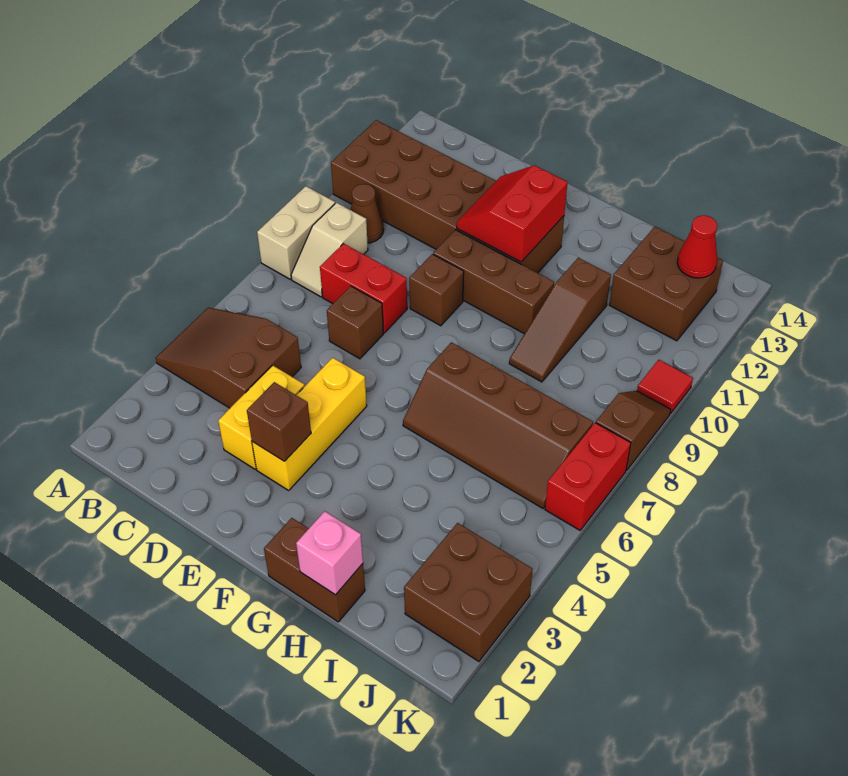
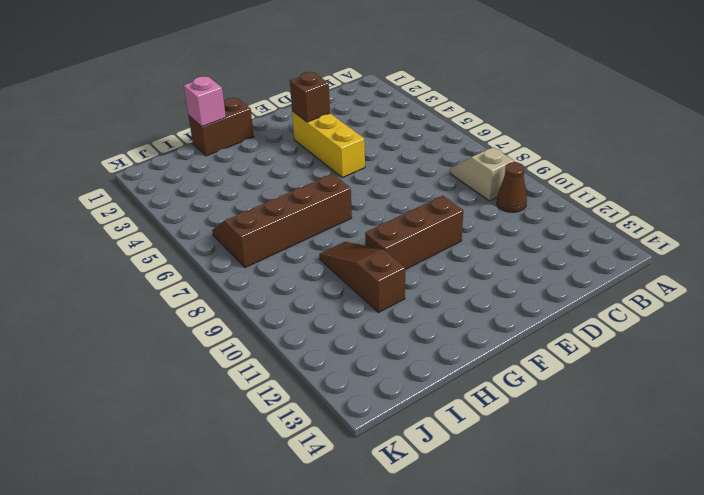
none -> brown slope A4:C5 level 1 top C
none -> tan brick A8:A9 level 1
none -> brown brick A11:F12 level 1

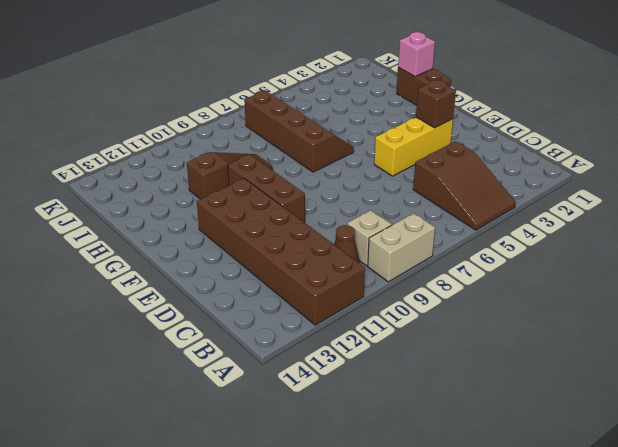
none -> red brick C8:D8 level 1
none -> yellow brick D3:D4 level 1
none -> brown brick D7 level 1

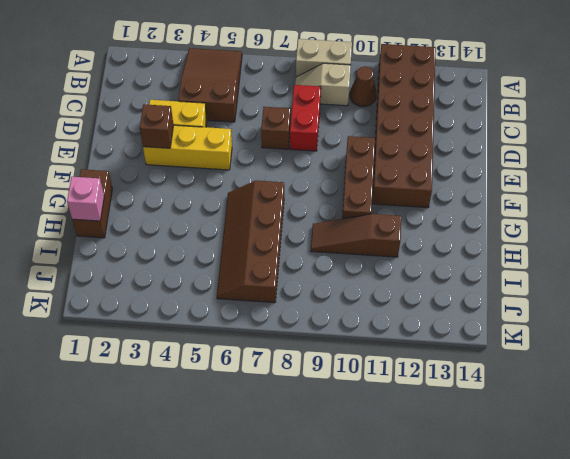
none -> brown brick E9 level 1
none -> brown brick I12:J13 level 1
none -> brown brick J2:K3 level 1

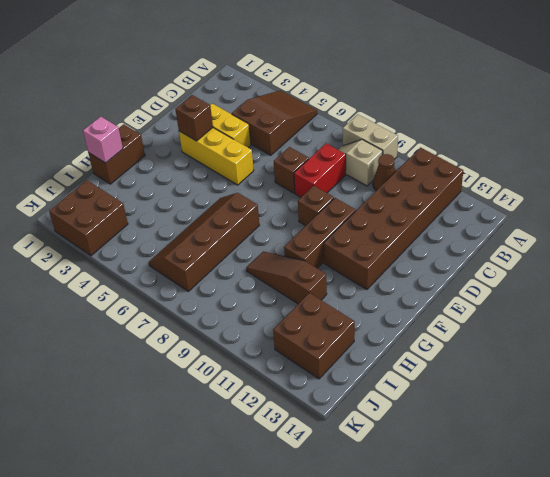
none -> red brick K6:K7 level 1
none -> brown slope K8:K9 level 1 top 8
none -> red tile K10 level 1

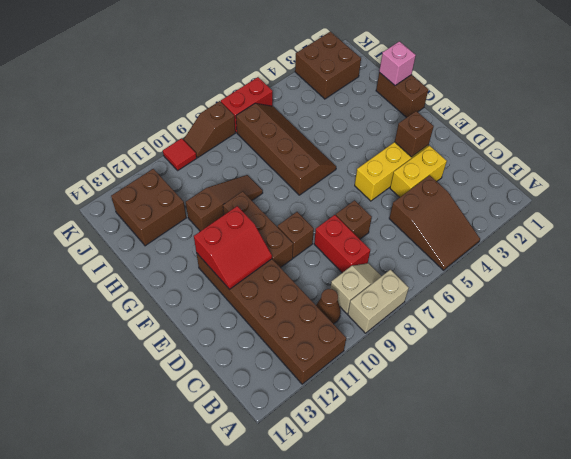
none -> red cone J13 level 2

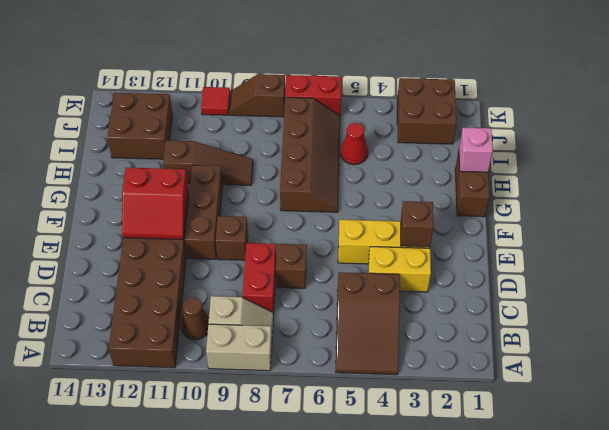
red cone I5 level 1 -> red cone J13 level 2

